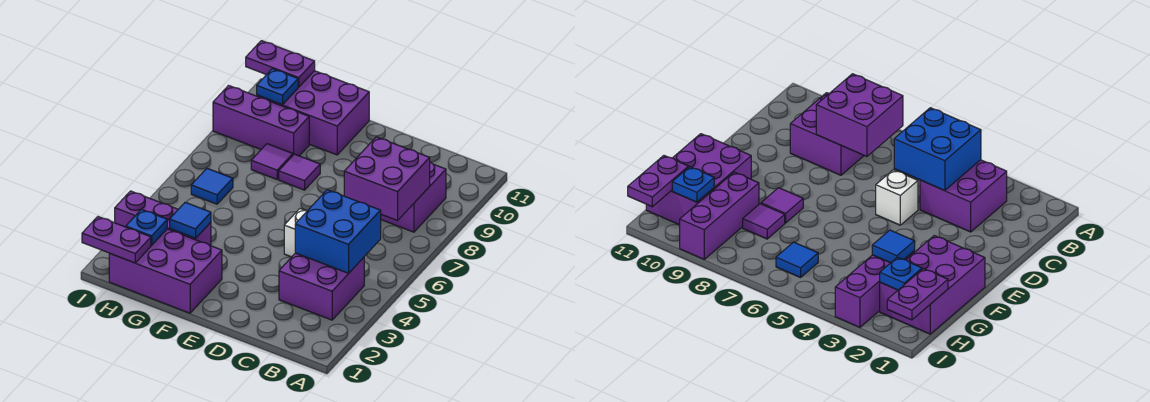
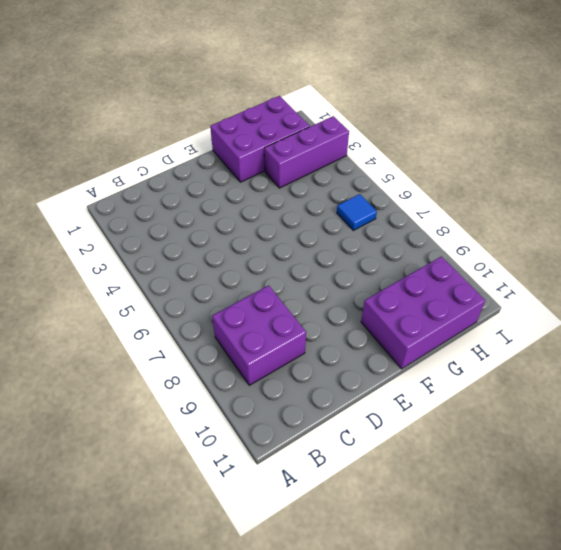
none -> purple brick B3:C4 level 1
none -> white brick D5 level 1
none -> purple tile F8 level 1

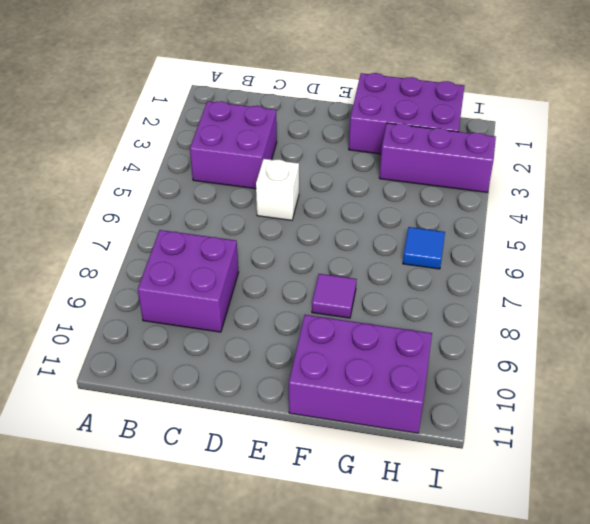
none -> purple tile G8 level 1
none -> purple brick G9:I9 level 1
none -> blue brick B4:C5 level 2

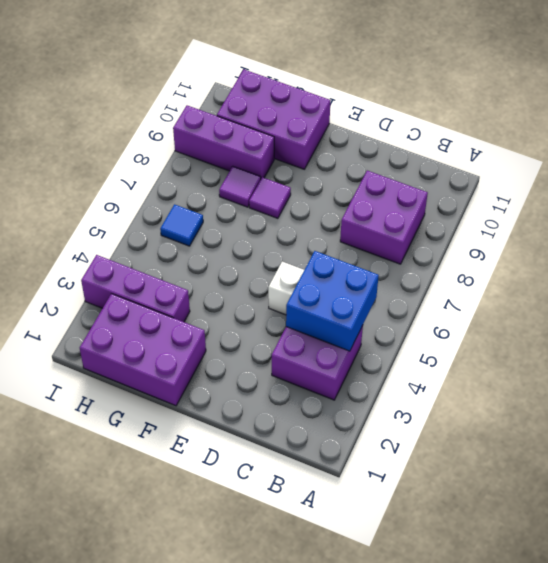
none -> purple brick B7:C8 level 2
none -> blue tile G3 level 2
none -> purple plate H1:I1 level 2

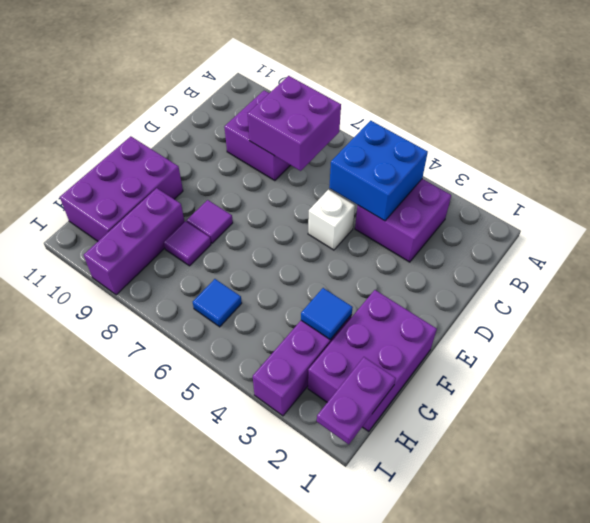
none -> blue plate H2 level 2
none -> blue plate H10 level 2
none -> purple plate H11:I11 level 2

